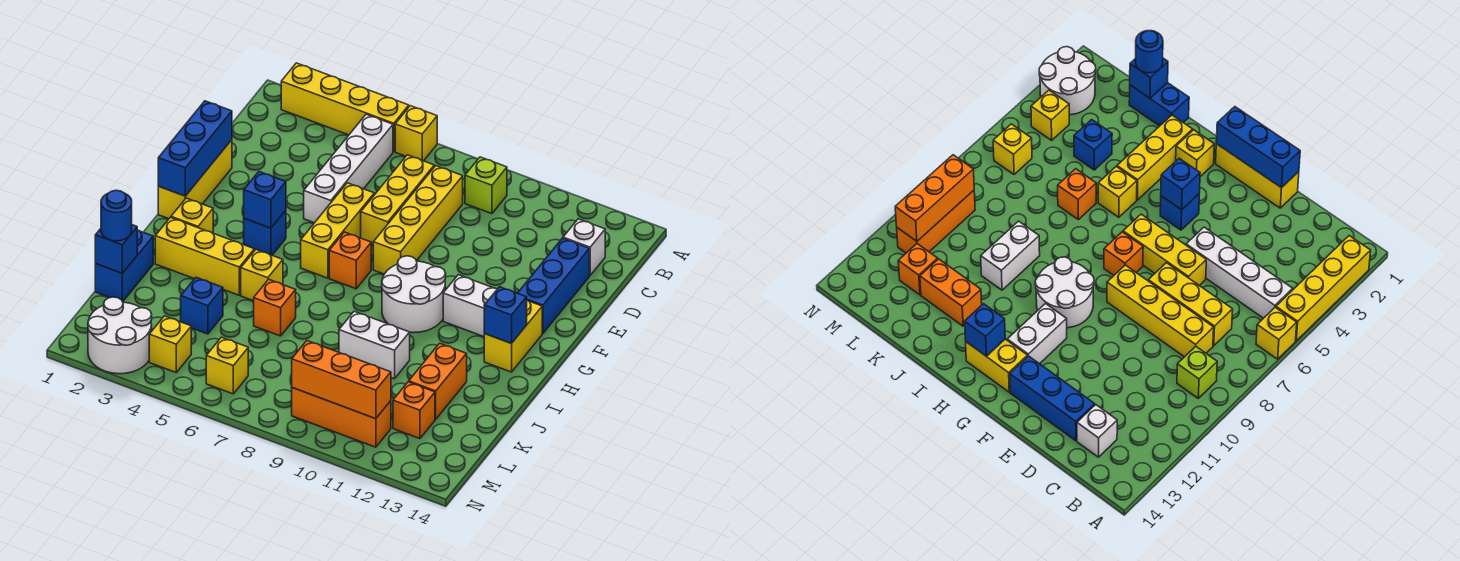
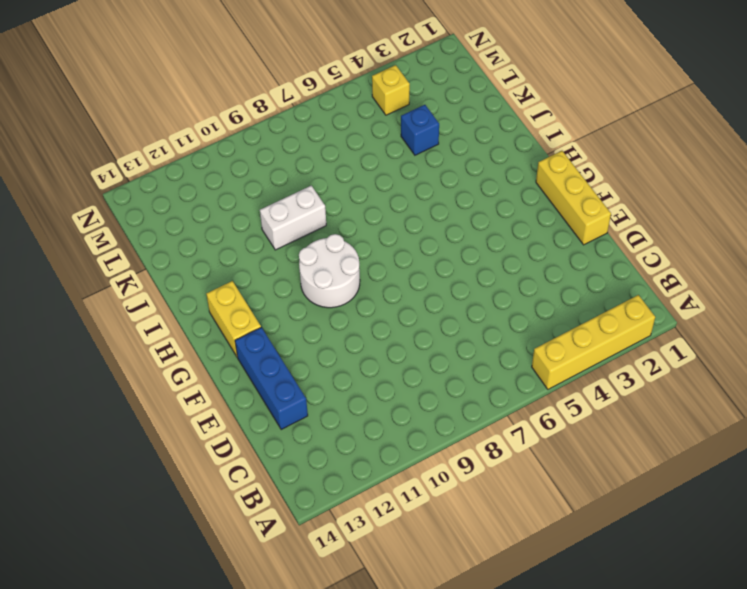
none -> yellow brick A6 level 1
none -> white brick B5:E5 level 1
none -> lime brick B9 level 1
none -> yellow brick C7:E7 level 1

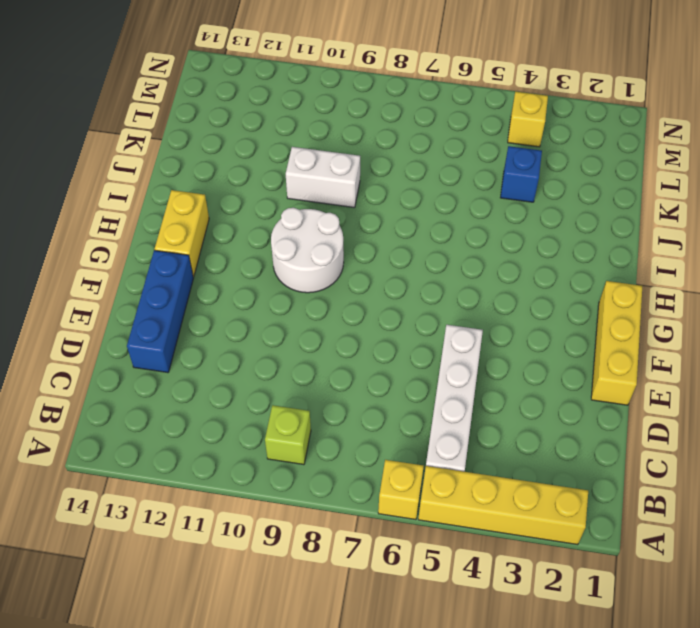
none -> yellow brick C7:E7 level 1
none -> yellow brick C8:F8 level 1
none -> white brick C13 level 1
none -> yellow brick E6:G6 level 1

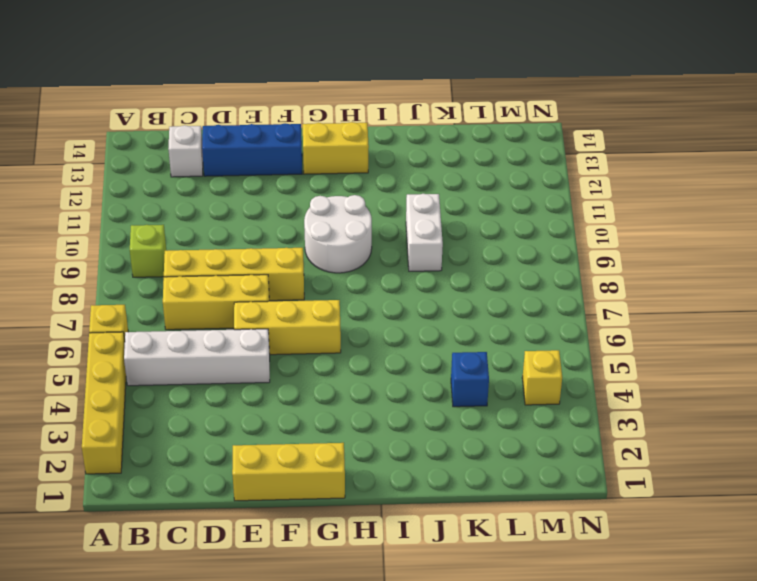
none -> blue brick G4 level 1
none -> orange brick G7 level 1
none -> white brick G11:G12 level 1
none -> yellow brick H2 level 1

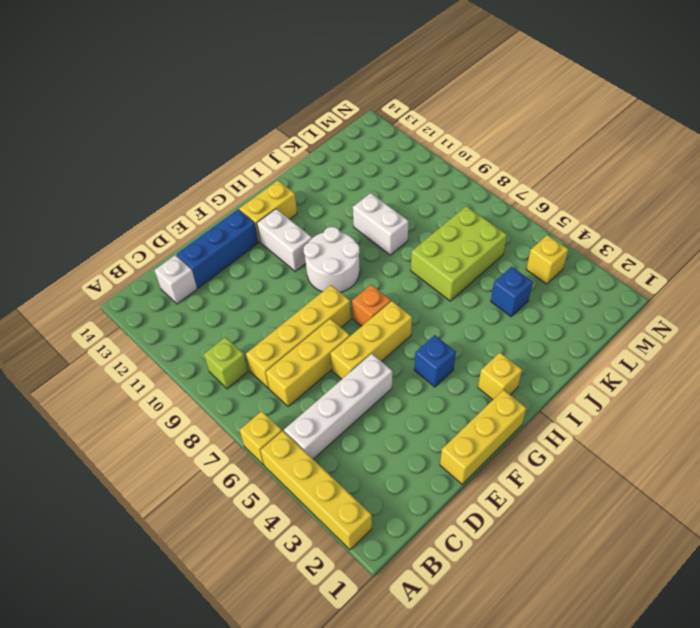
lime brick J6:L7 level 1 -> orange brick J6 level 1
none -> yellow brick I2:I4 level 1
none -> yellow brick I5 level 1
none -> blue brick J1:K1 level 1
none -> orange brick J12:K12 level 1

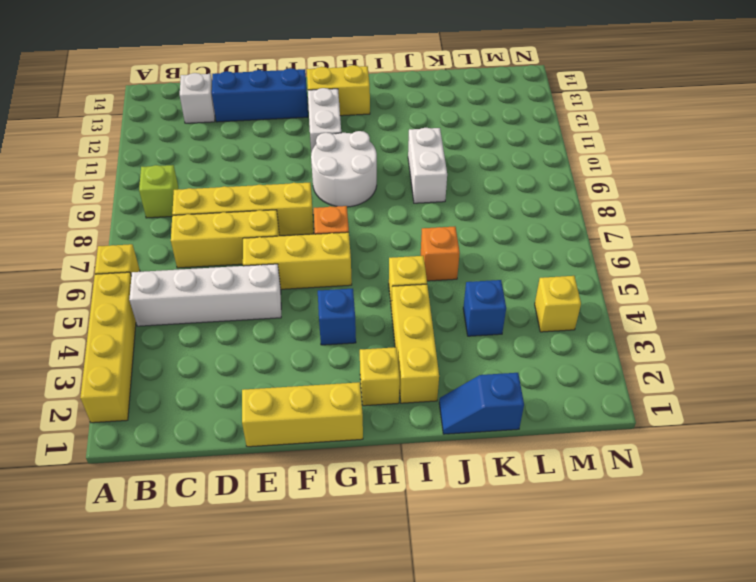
blue slope J1:K1 level 1 top K -> blue brick J1:K1 level 1
none -> orange brick J12:K12 level 1
none -> orange brick L12 level 1
none -> white round brick M2:N3 level 1
none -> yellow brick M6 level 1

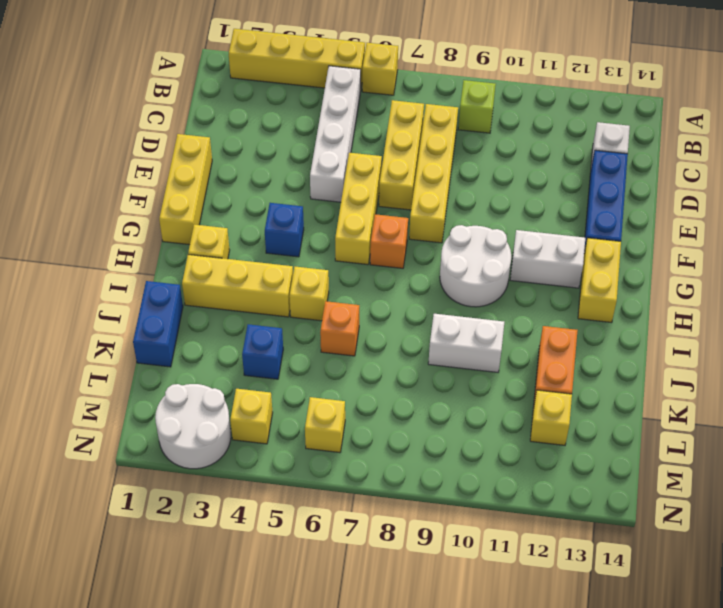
yellow brick L12 level 1 -> orange brick L12 level 1
none -> orange brick M9:M11 level 1
none -> blue brick E1:G1 level 2
none -> blue brick G4 level 2
none -> blue brick H13 level 2

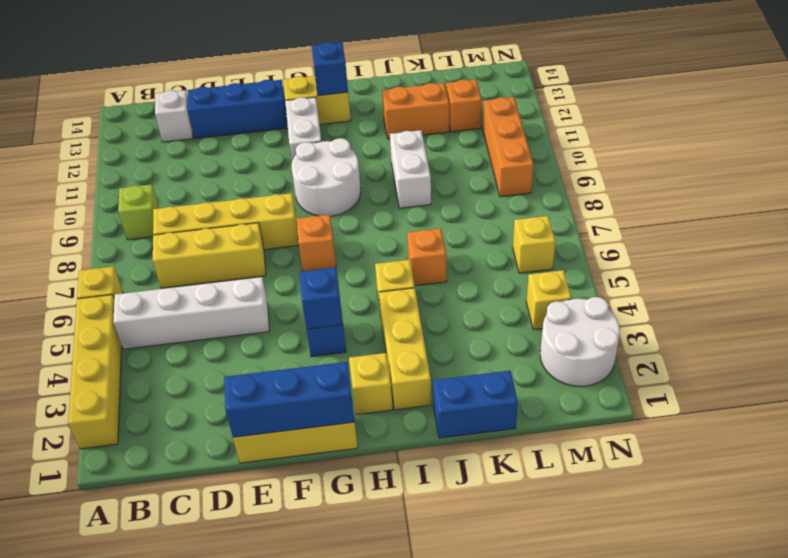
none -> yellow brick E6:G6 level 1
none -> blue brick K4 level 1
none -> blue brick K1 level 2
none -> orange brick M9:M11 level 2

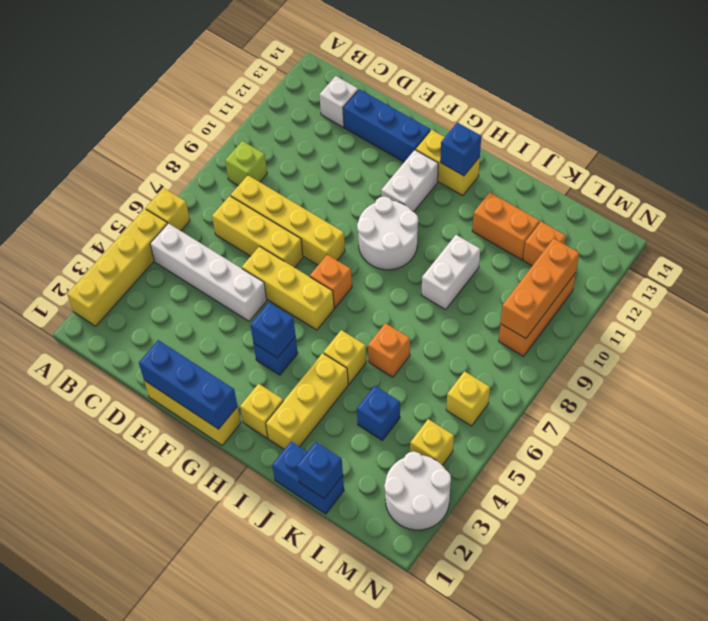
none -> blue round brick K1 level 3

